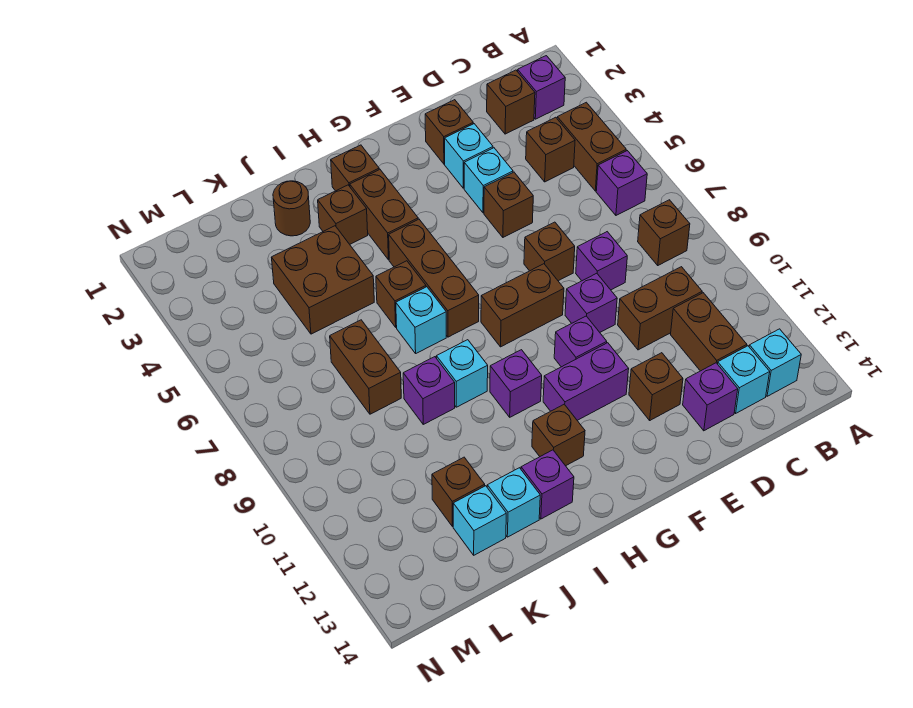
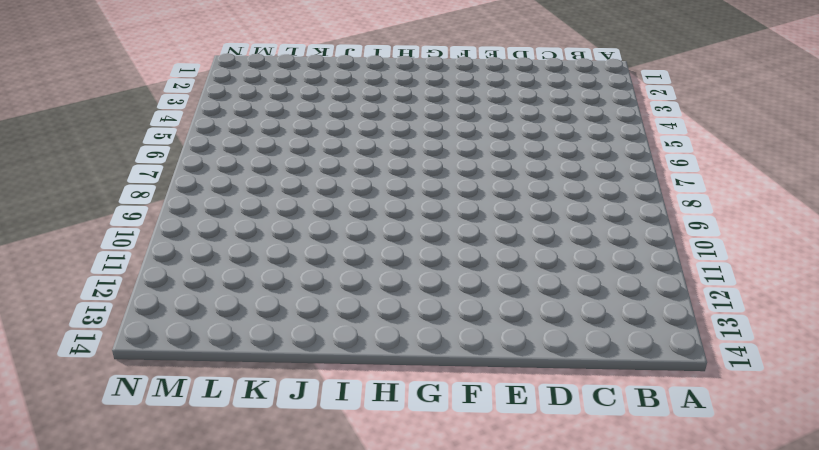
none -> purple brick B2 level 1
none -> brown brick B4:B5 level 1
none -> purple brick B6 level 1
none -> brown brick B8 level 1

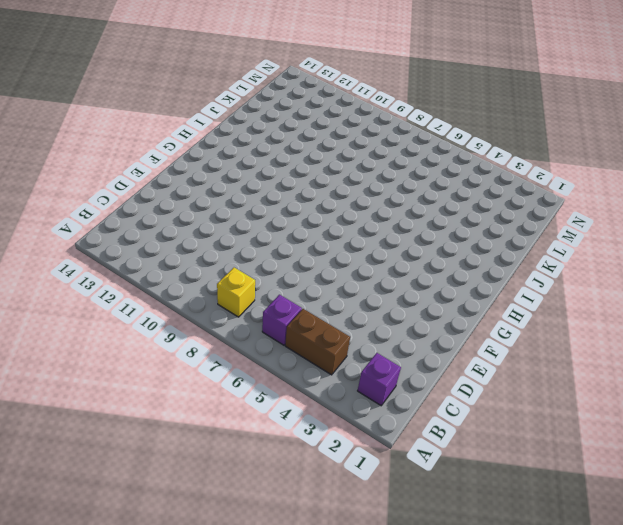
yellow brick B8 level 1 -> brown brick B8 level 1
none -> cyan brick B13 level 1
none -> brown brick C2 level 1
none -> brown brick C4 level 1
none -> brown brick C10:D10 level 1

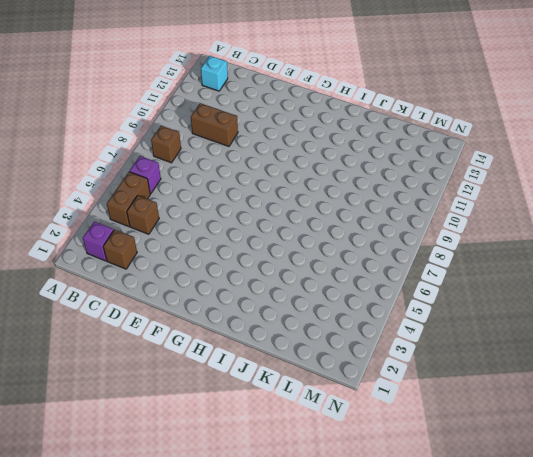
none -> brown brick C11:C12 level 1
none -> cyan brick C13 level 1
none -> purple brick D8 level 1
none -> purple brick D13 level 1

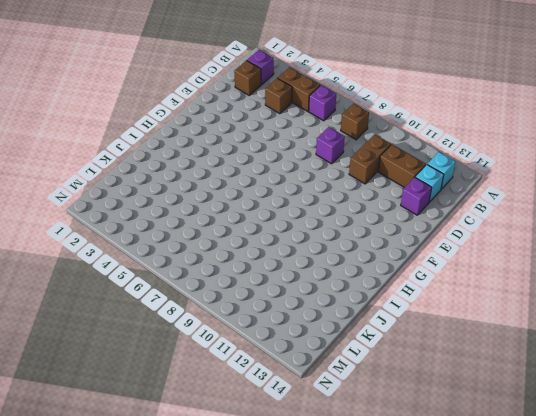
none -> brown brick E2 level 1
none -> cyan brick E3 level 1
none -> cyan brick E4 level 1
none -> brown brick E5 level 1

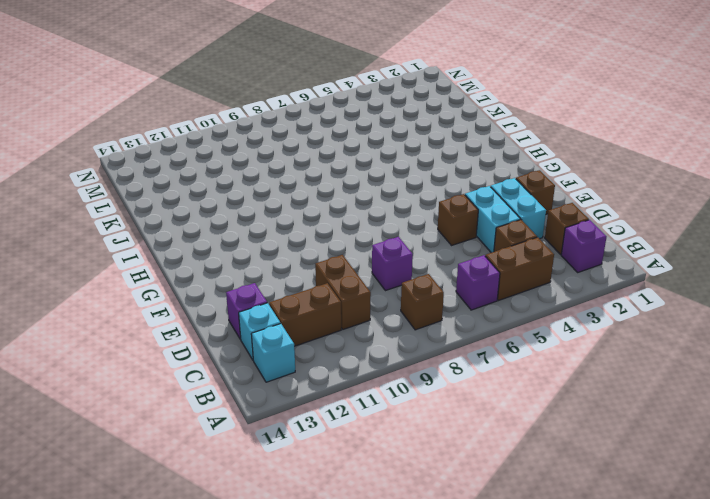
cyan brick D3:E3 level 1 -> cyan brick E3 level 1
cyan brick D4:E4 level 1 -> cyan brick E4 level 1
none -> brown brick E7 level 1
none -> purple brick E9 level 1
none -> brown brick E12 level 1
none -> brown brick F8:G8 level 1

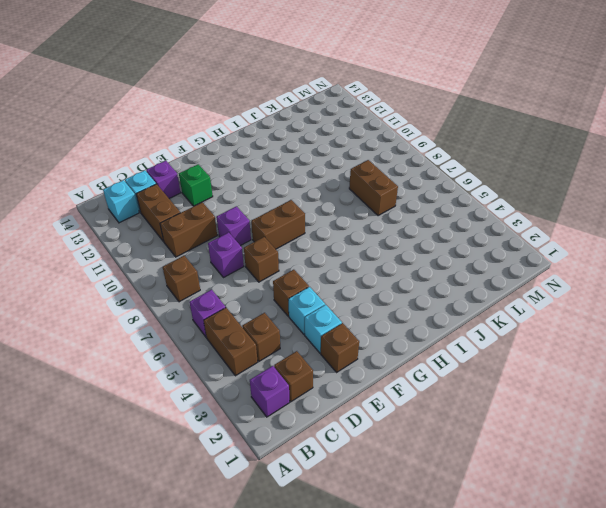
green brick E12 level 1 -> brown brick E12 level 1
none -> purple brick F10 level 1
none -> purple brick F11:G11 level 1
none -> brown brick H2 level 1
none -> brown brick H3:H4 level 1

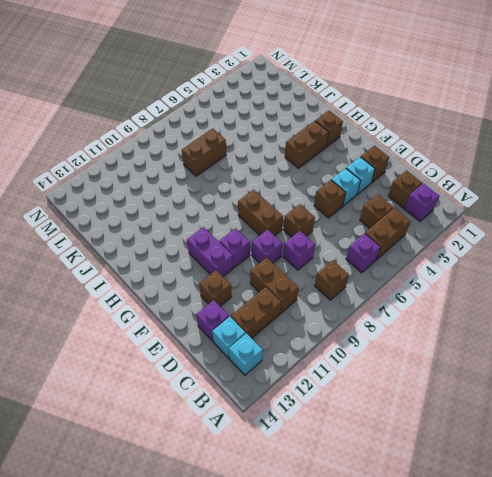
none -> brown brick H5:H7 level 1
none -> purple brick H10 level 1
none -> brown brick H12 level 1
none -> brown brick I3 level 1

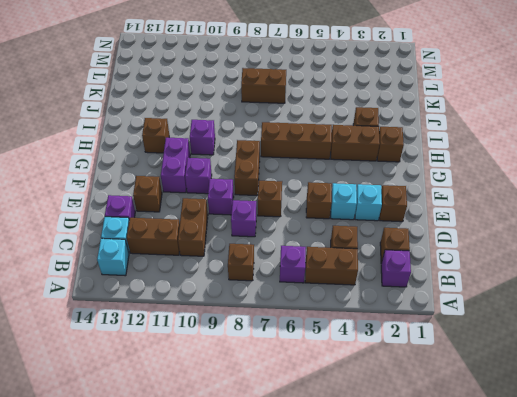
none -> brown brick I6 level 1
none -> cyan brick I7 level 1
none -> cyan brick I9 level 1
none -> purple brick I13 level 1

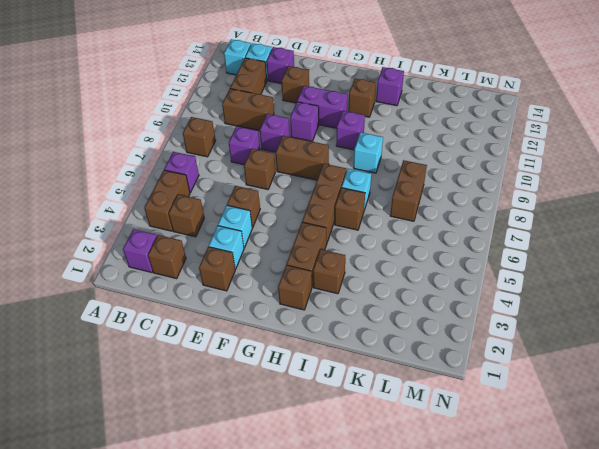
none -> brown round brick J2 level 1
none -> brown brick J4:K5 level 1
none -> purple brick J9 level 1
none -> cyan brick J13 level 1

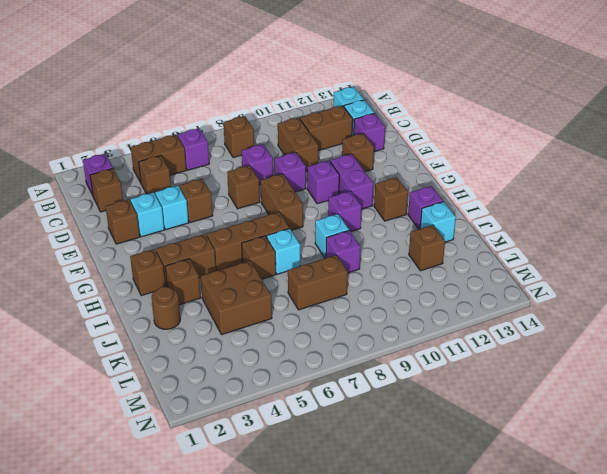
none -> cyan brick K13 level 1

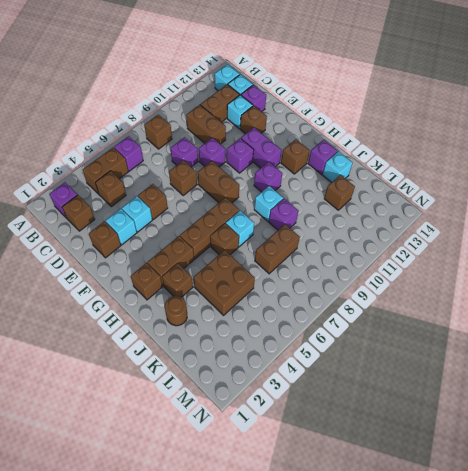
cyan brick D12 level 1 -> cyan brick K13 level 1

